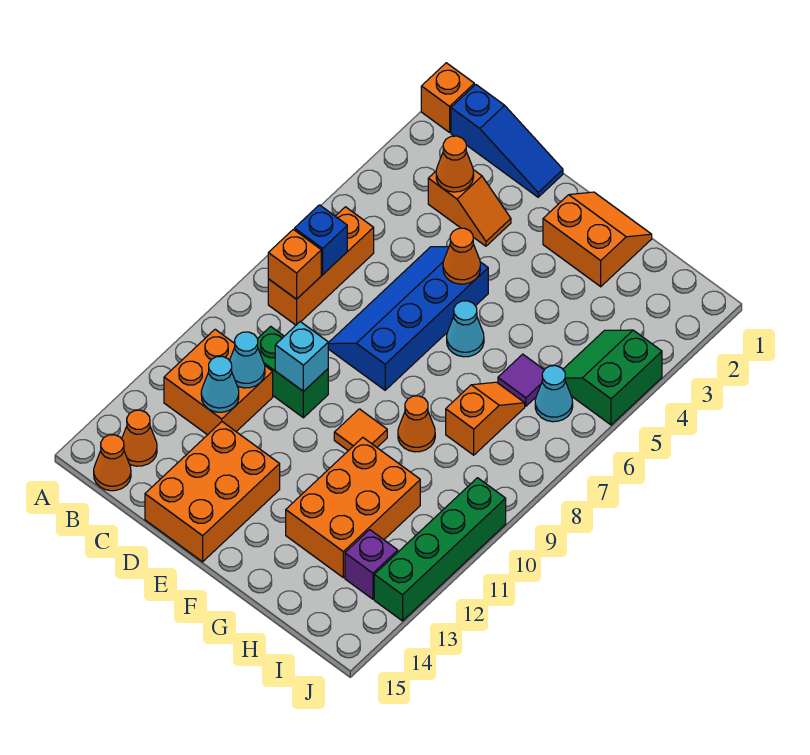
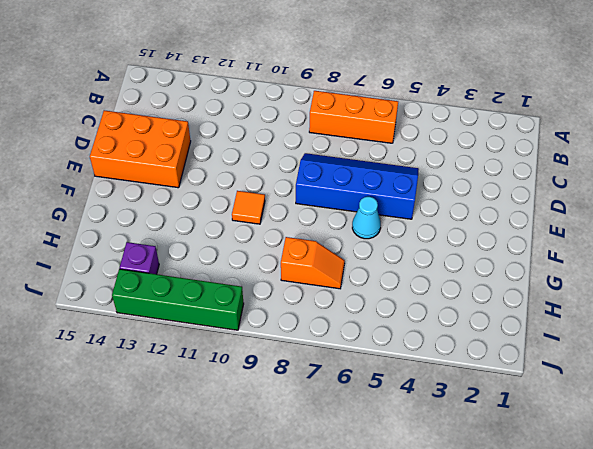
none -> orange brick A1 level 1
none -> blue slope B1:D1 level 1 top B
none -> orange brick B11:C12 level 1

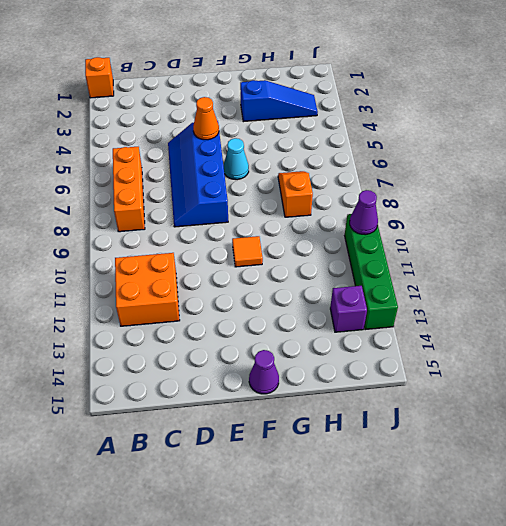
purple cone F15 level 1 -> none
blue slope G3:I3 level 1 top G -> blue slope B1:D1 level 1 top B
purple cone J10 level 2 -> none
none -> orange cone B14 level 1
none -> orange cone B15 level 1
none -> orange slope C3:D3 level 1 top C

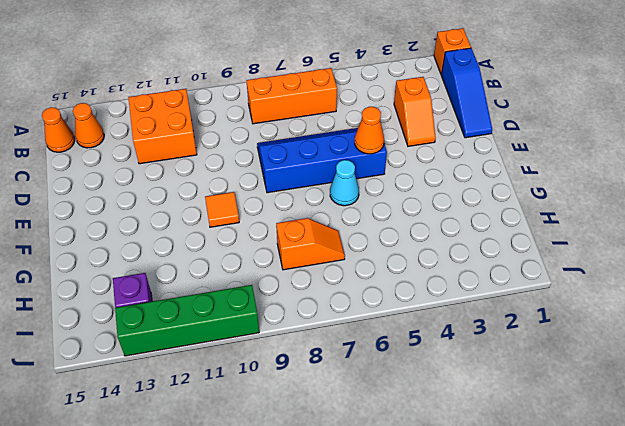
none -> green brick C10:D10 level 1
none -> orange brick D13:E15 level 1
none -> orange slope F1:G2 level 1 top 2

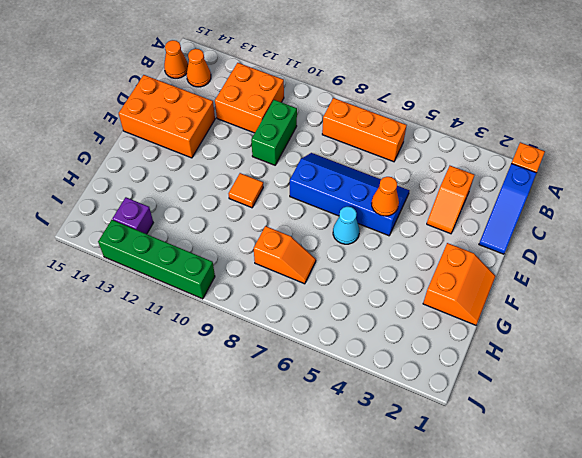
none -> orange cone G9 level 1
none -> orange brick G11:H13 level 1
none -> purple tile H6 level 1

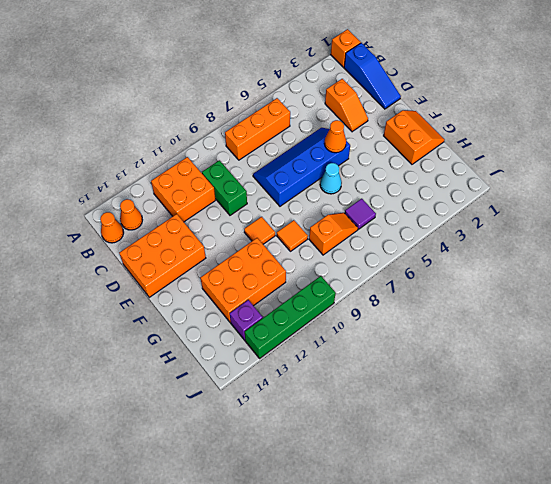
orange tile G9 level 1 -> orange cone G9 level 1
none -> green slope I4:J5 level 1 top J
none -> cyan cone I6 level 1
none -> blue brick B7 level 2

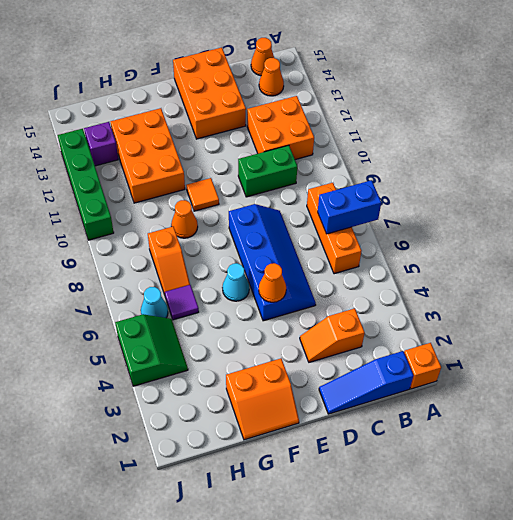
blue brick A7:B7 level 2 -> blue brick B7 level 2
none -> orange brick B8 level 2
none -> orange cone C3 level 2
none -> cyan cone C11 level 2

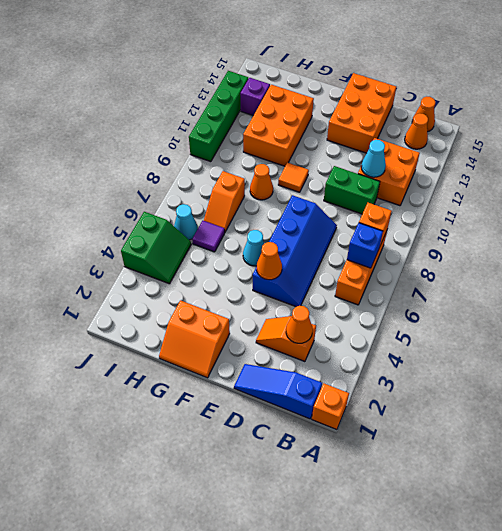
none -> cyan cone C12 level 2
none -> cyan brick D10 level 2

